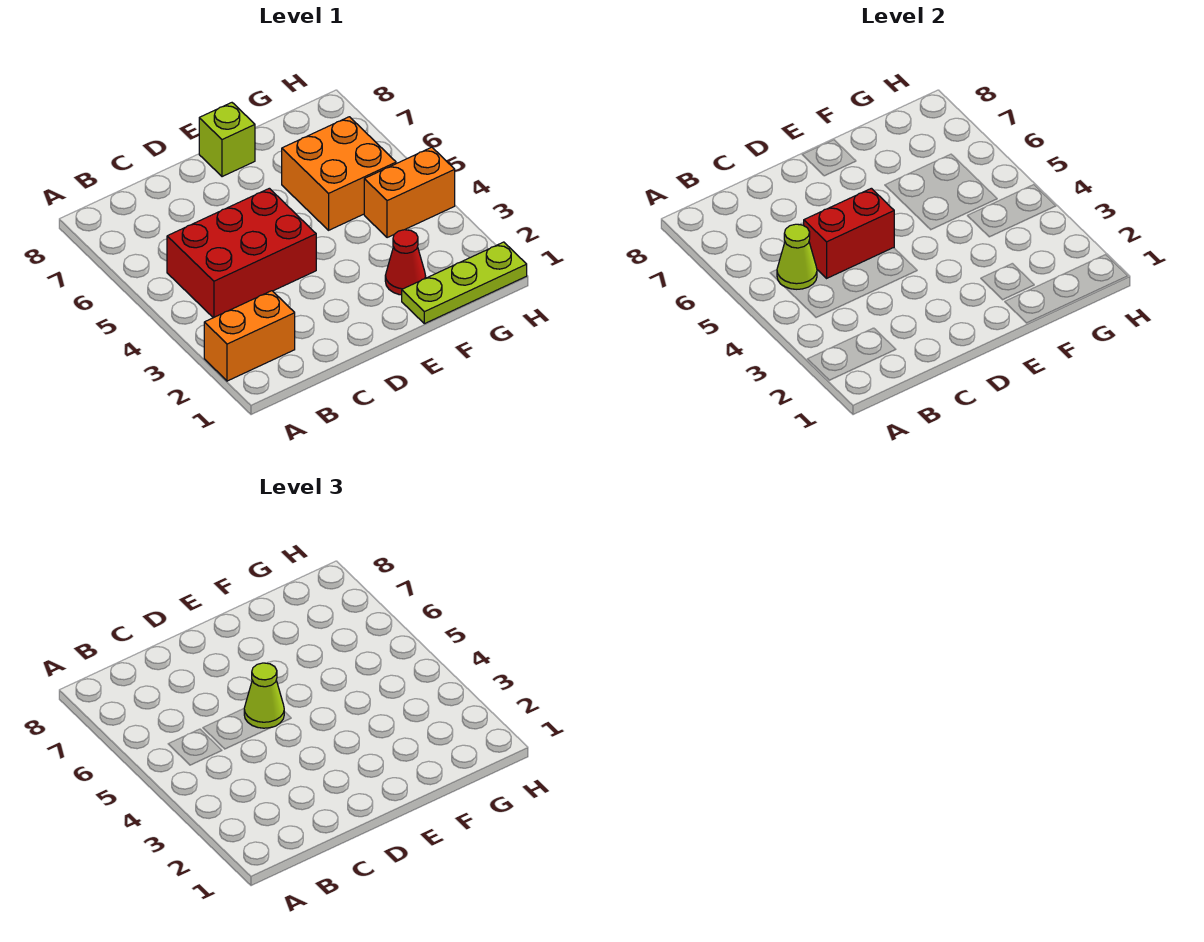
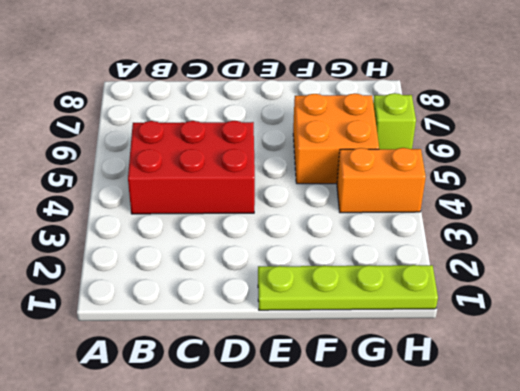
lime plate E1:H1 level 1 -> lime plate F1:H1 level 1
lime brick H6 level 1 -> lime brick E8 level 1
none -> orange brick A2:B2 level 1
none -> red cone F2 level 1

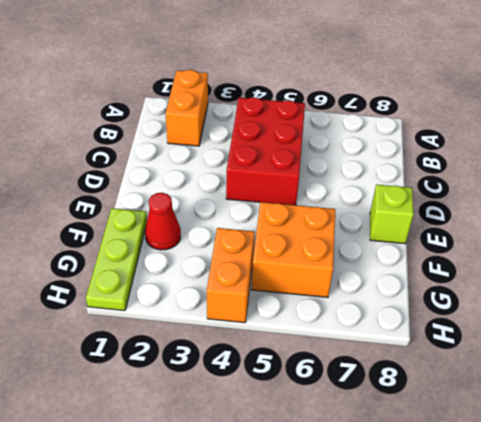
none -> lime cone B5 level 2
none -> red brick C5:D5 level 2

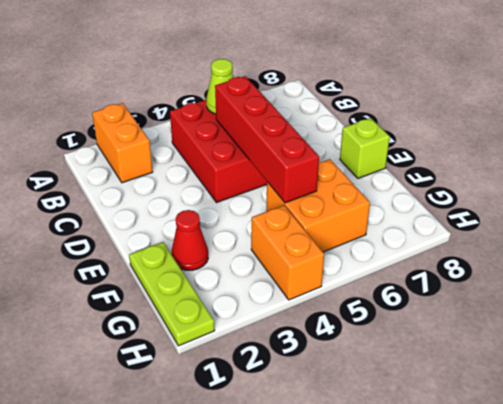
red brick C5:F5 level 2 -> red brick C5:D5 level 2
none -> lime cone D5 level 3

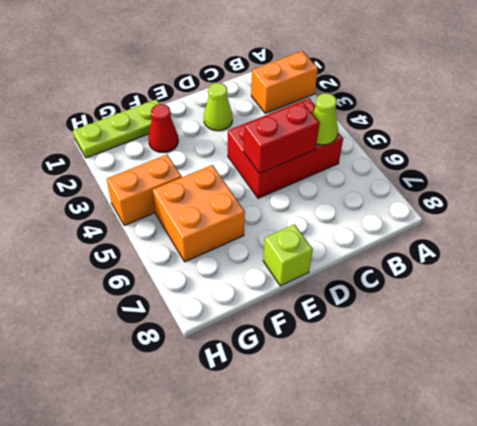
lime cone D2 level 1 -> lime cone D5 level 3

